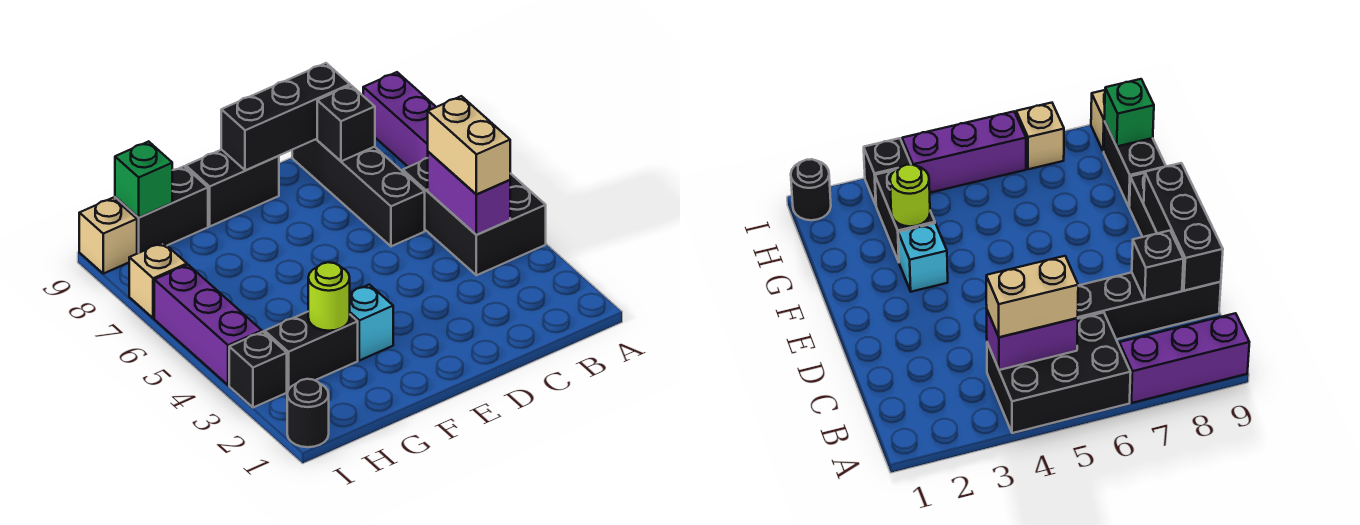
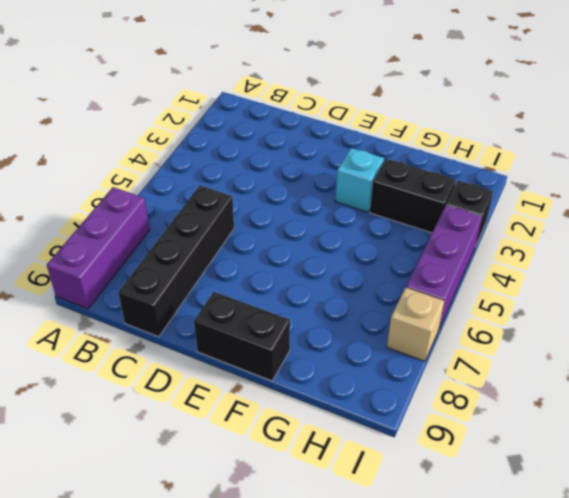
none -> black brick A4:B6 level 1
none -> black brick G9:H9 level 1
none -> black round brick I1 level 1

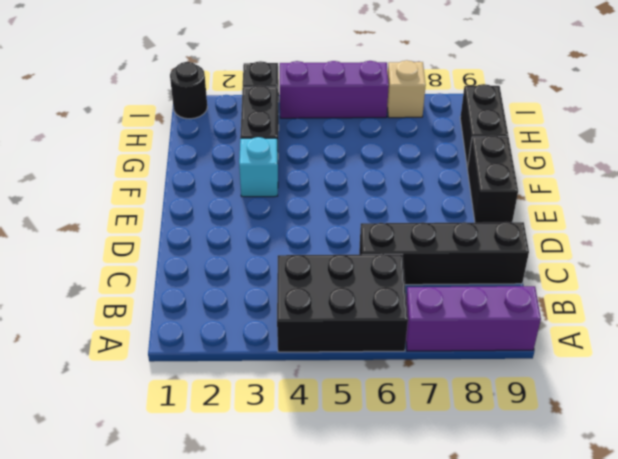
none -> tan brick I9 level 1
none -> purple brick B4:B5 level 2
none -> black brick C8 level 2

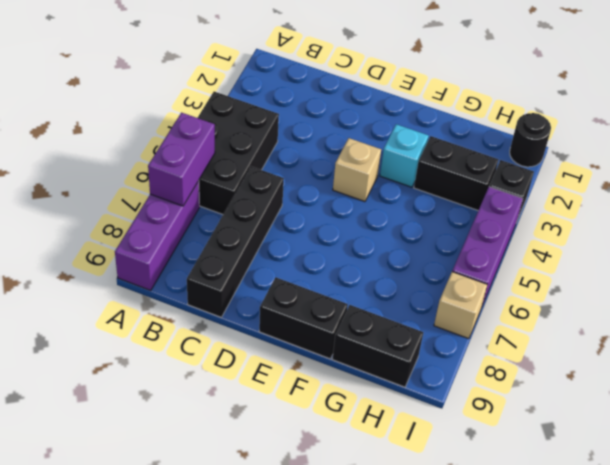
purple brick A6:A7 level 2 -> purple brick B4:B5 level 2
tan brick E4 level 1 -> tan brick I9 level 1
none -> black brick C8 level 2
none -> black brick C9:E9 level 2
none -> lime round brick G3 level 2

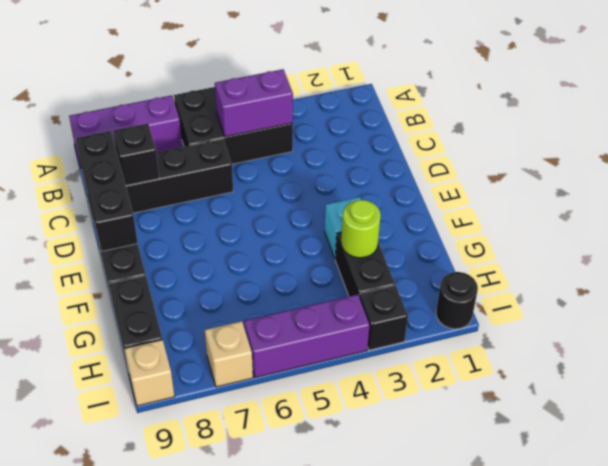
none -> green brick H9 level 2
none -> tan brick B4:B5 level 3

